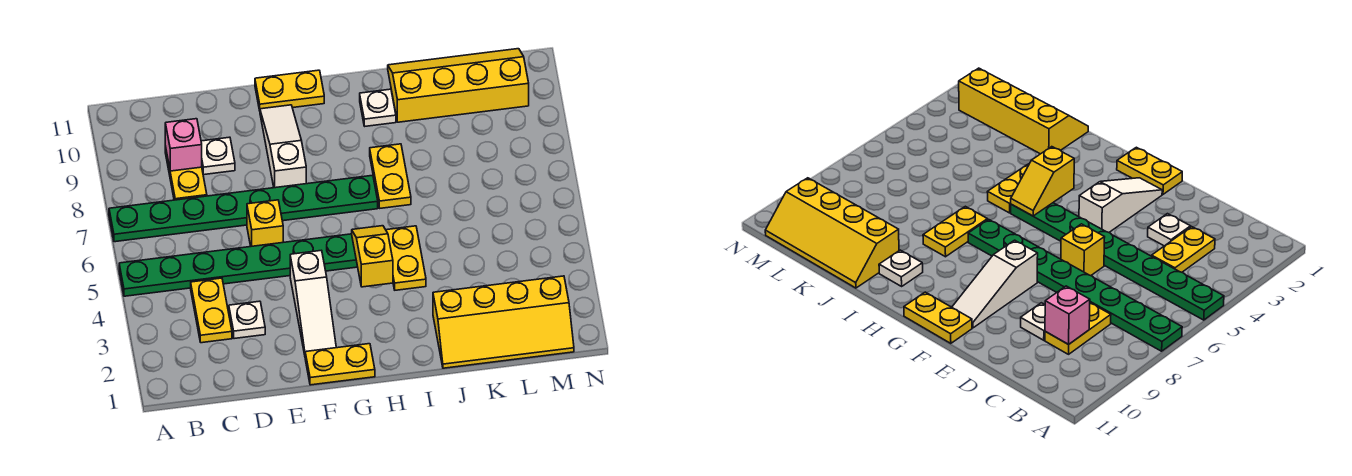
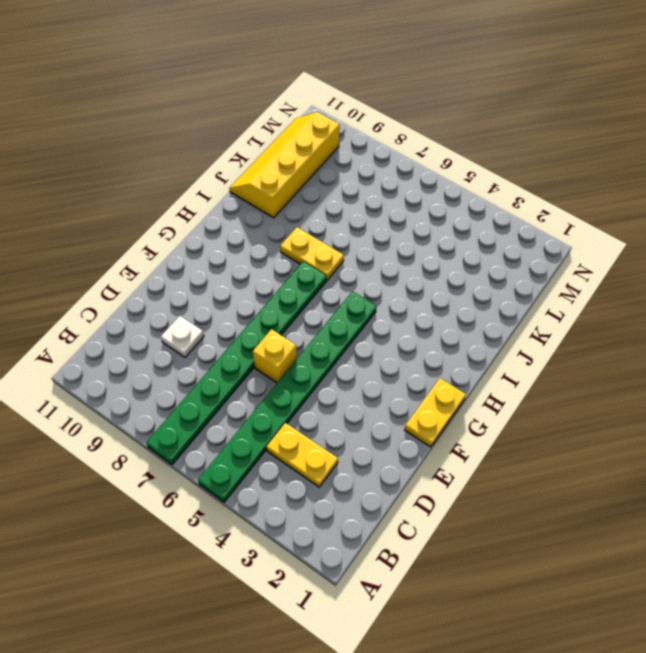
none -> yellow plate C8:C9 level 1
none -> white plate D3 level 1
none -> white slope F2:F4 level 1 top 4

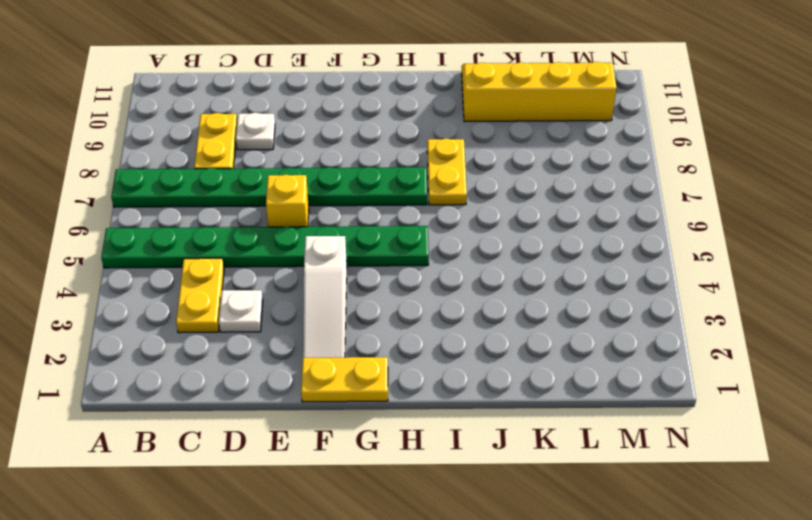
none -> white slope F8:F10 level 1 top 8
none -> yellow plate F11:G11 level 1
none -> yellow plate I4:I5 level 1

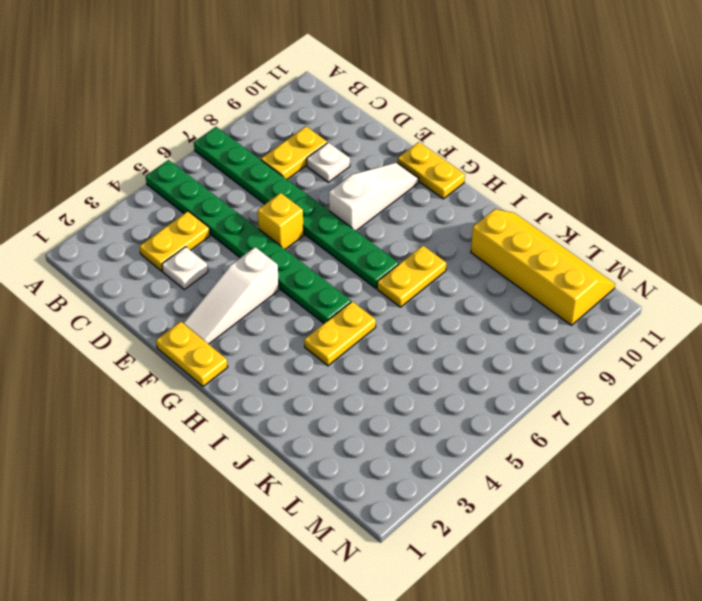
none -> white plate I10 level 1
none -> yellow slope J1:M2 level 1 top 2
none -> pink brick C9 level 2

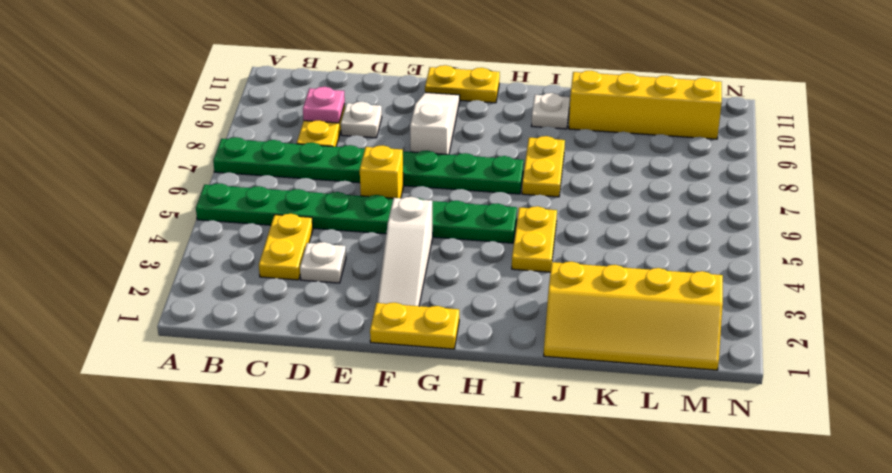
pink plate C9 level 2 -> pink brick C9 level 2
none -> yellow slope H4:H5 level 2 top 4

